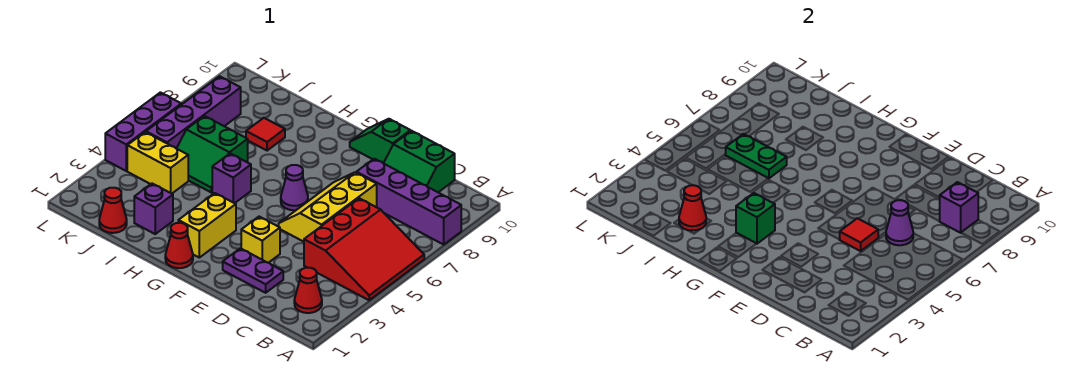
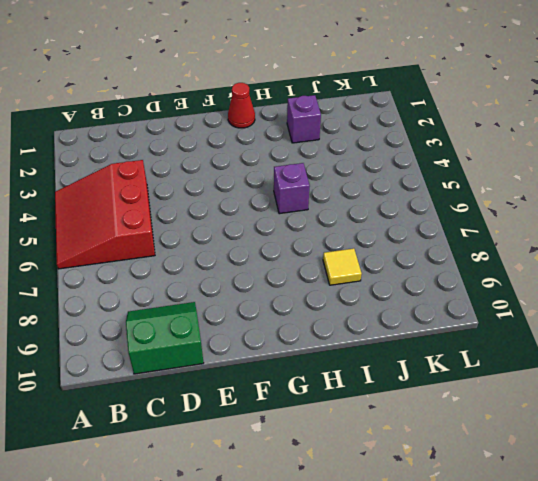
yellow tile I8 level 1 -> red tile I8 level 1
none -> purple brick A8:D8 level 1
none -> red cone B2 level 1
none -> purple plate D2:E2 level 1

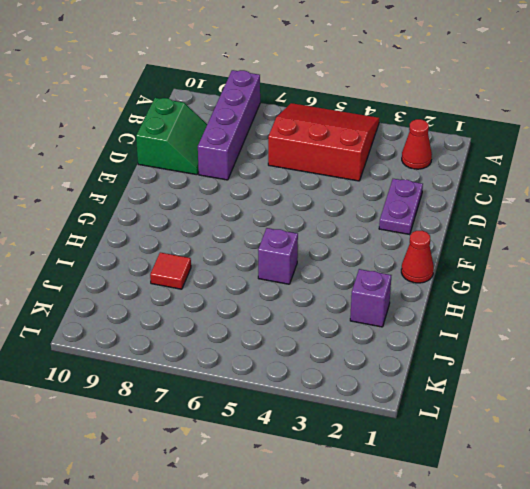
none -> yellow slope D5:E7 level 1 top D
none -> yellow brick E3 level 1
none -> green slope E10:F10 level 1 top E

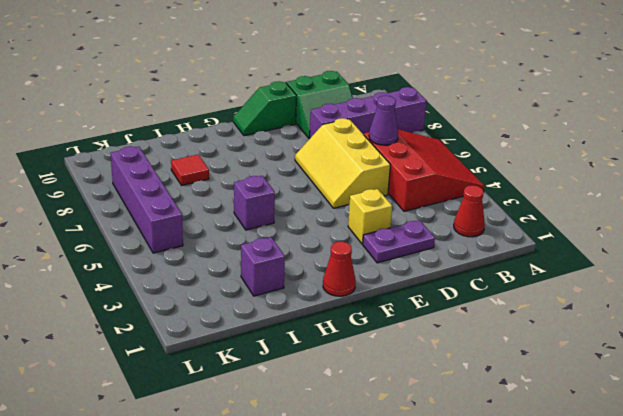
none -> purple cone F6 level 1
none -> yellow brick G2:G3 level 1
none -> green slope I5:J6 level 1 top 6

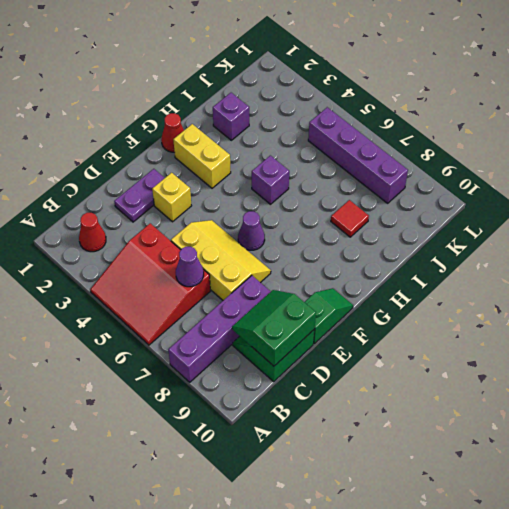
green slope C9:D10 level 2 top 10 -> green slope I5:J6 level 1 top 6
none -> red cone J1 level 1
none -> yellow brick J4:K4 level 1
none -> purple brick L4:L6 level 1

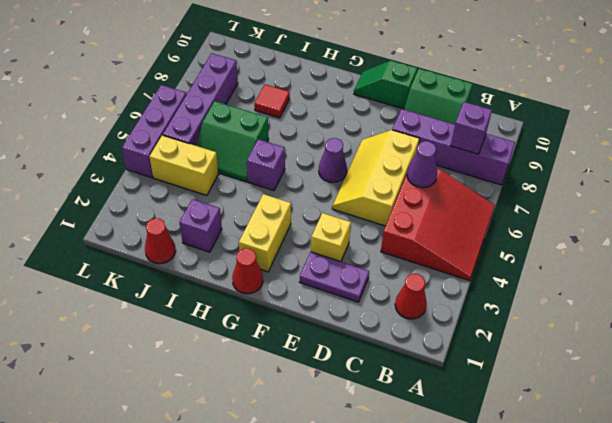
none -> red tile D5 level 2
none -> green brick G3 level 2
none -> red cone I2 level 2

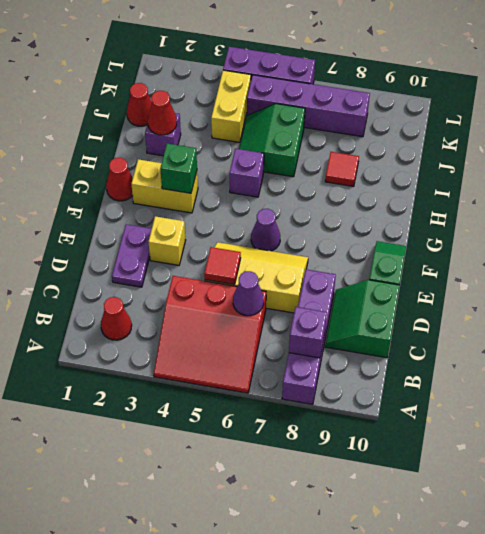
none -> green plate I6:J6 level 2

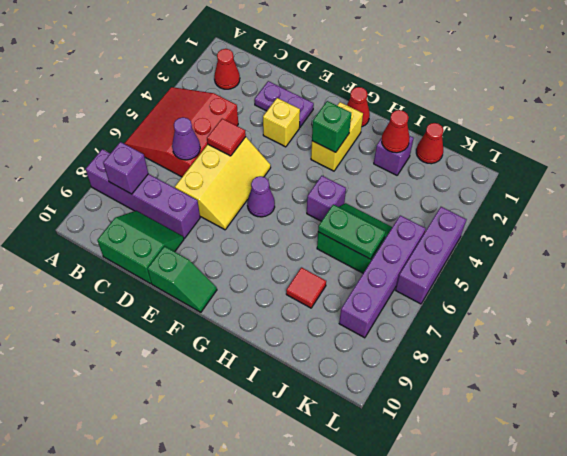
none -> yellow brick J4:K4 level 1

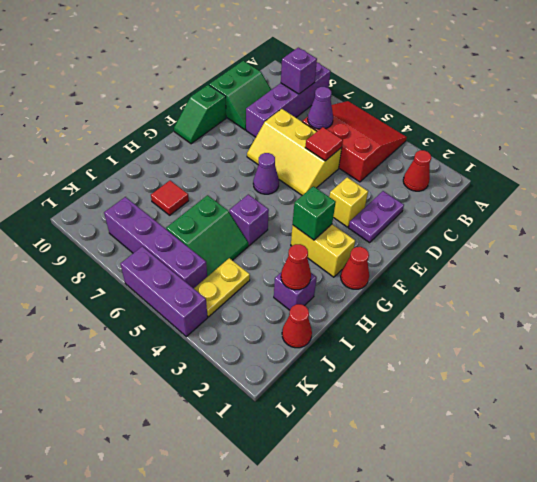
yellow plate J4:K4 level 1 -> yellow brick J4:K4 level 1
none -> green plate I6:J6 level 2

